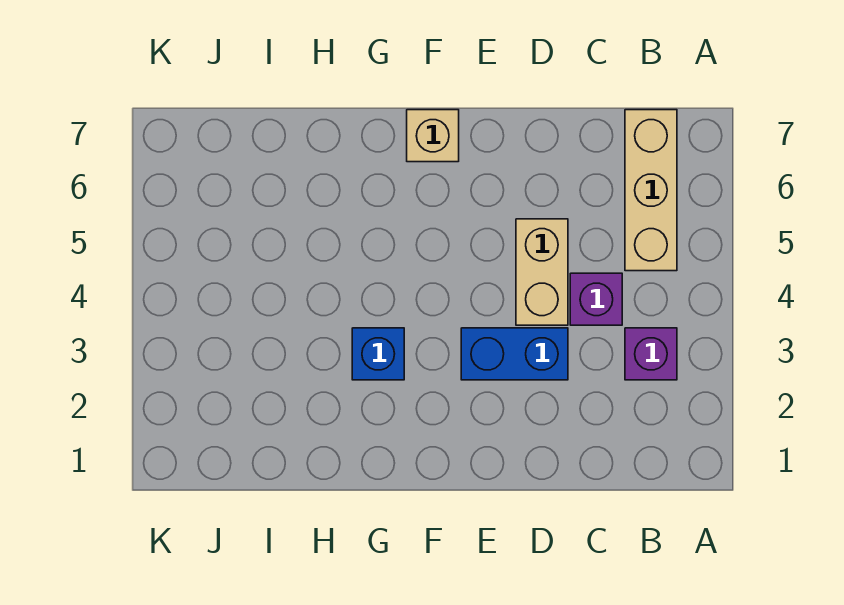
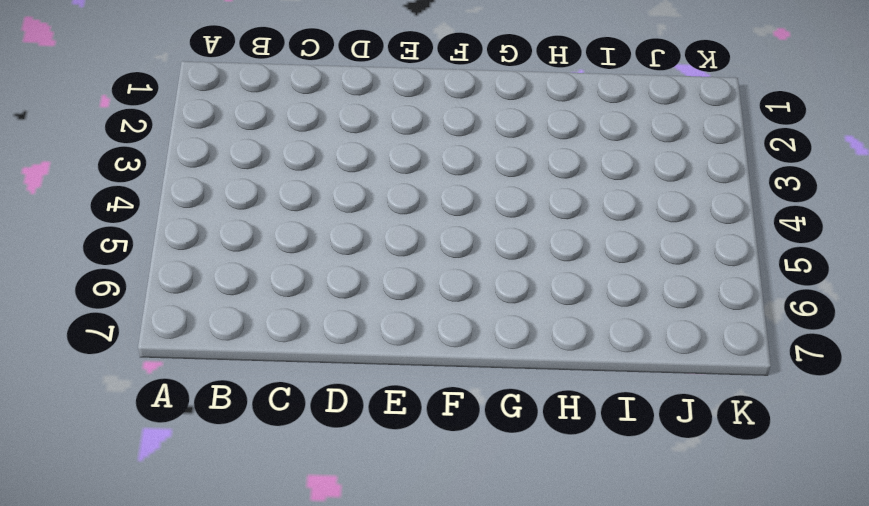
none -> purple brick B3 level 1
none -> tan brick B5:B7 level 1

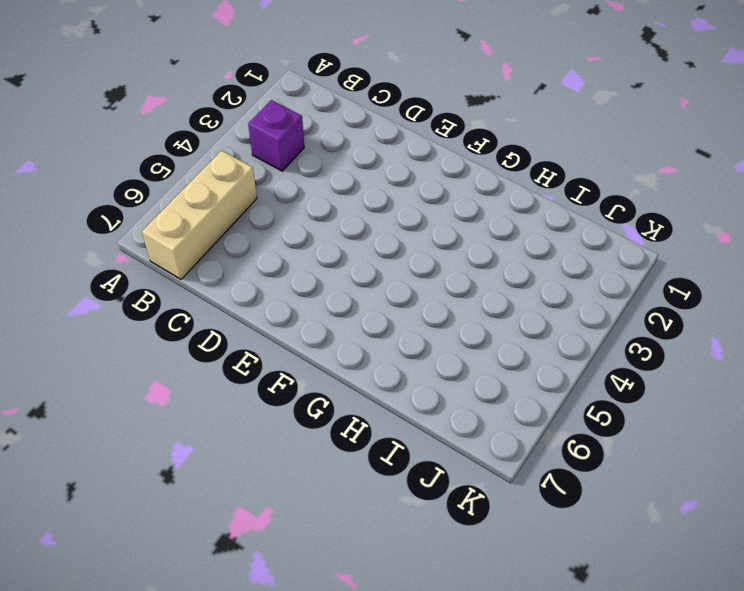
none -> purple brick C4 level 1
none -> blue brick D3:E3 level 1

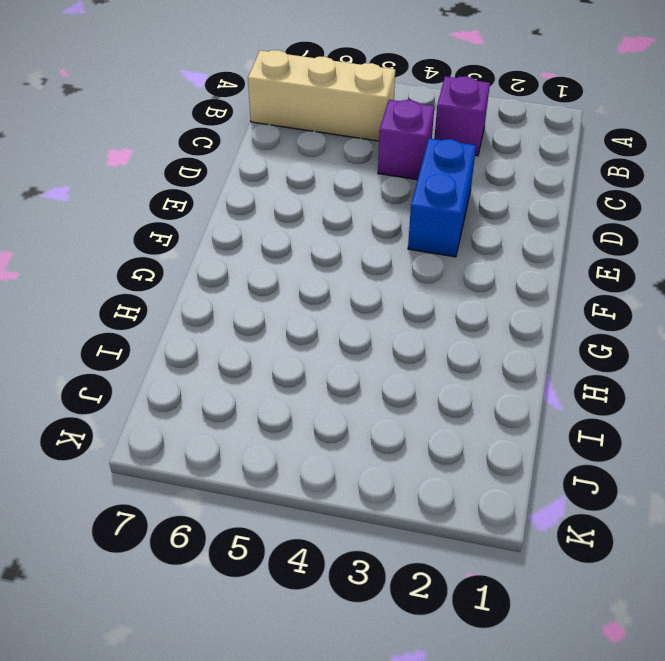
none -> tan brick D4:D5 level 1
none -> tan brick F7 level 1

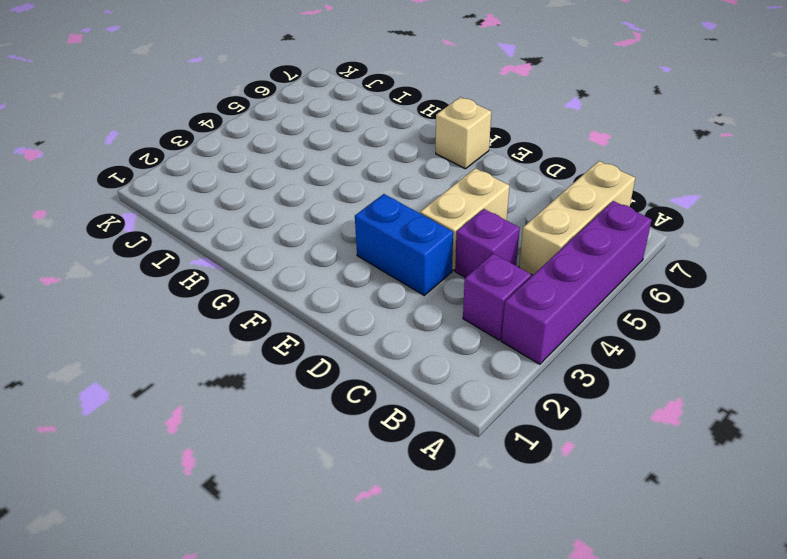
purple brick A3:A6 level 1 -> none
none -> blue brick G3 level 1

